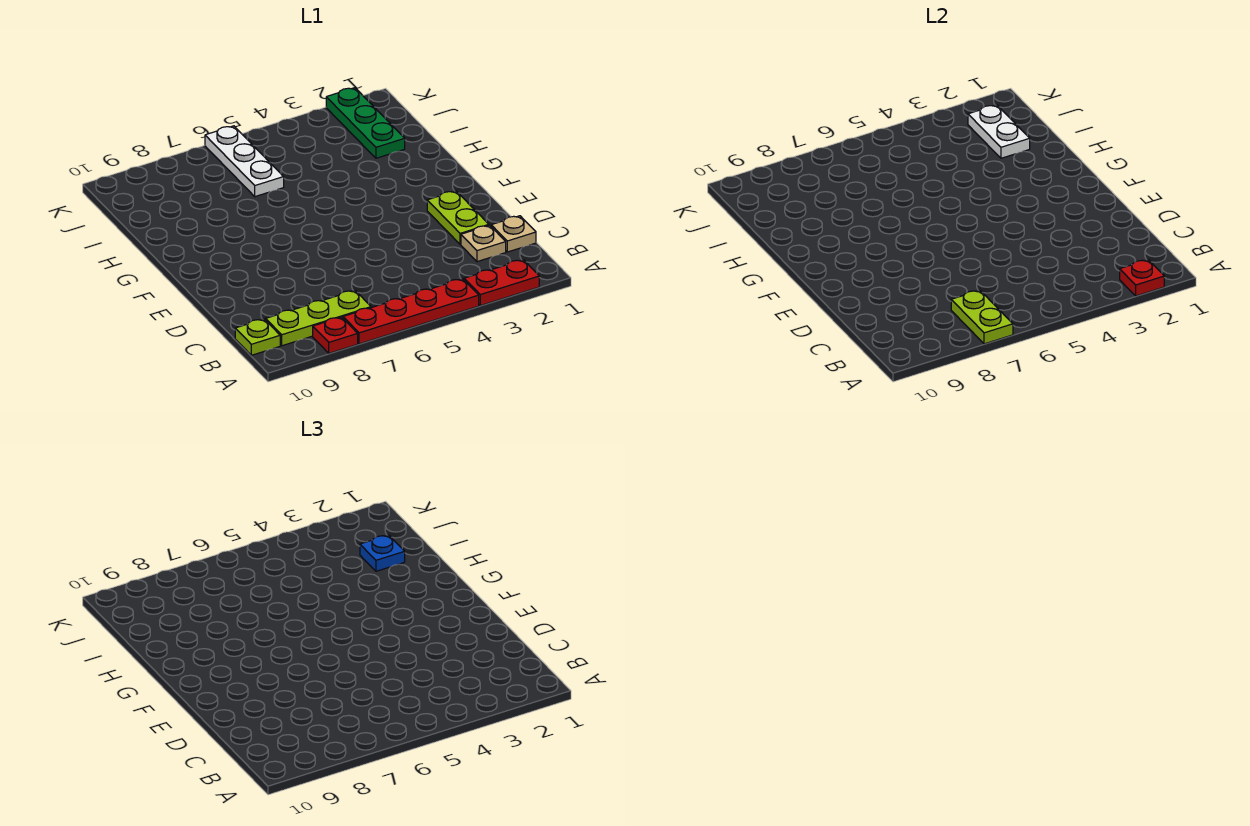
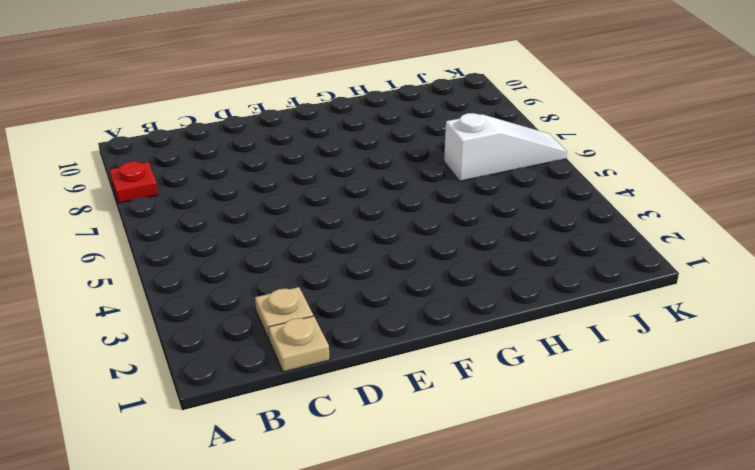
white slope I6:K6 level 1 top I -> white plate I6:K6 level 1
none -> red plate A2:A3 level 1
none -> red plate A4:A7 level 1
none -> lime plate B7:B9 level 1

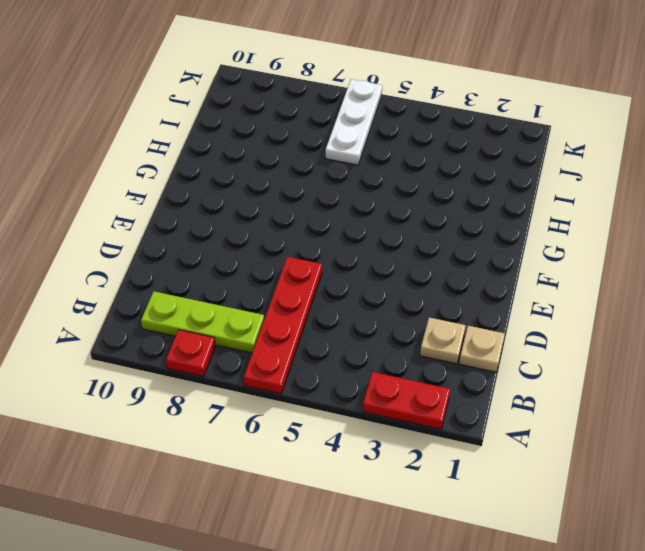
red plate A6:D6 level 1 -> red plate A4:A7 level 1
none -> lime plate B10 level 1
none -> lime plate D2:E2 level 1
none -> green plate I2:K2 level 1

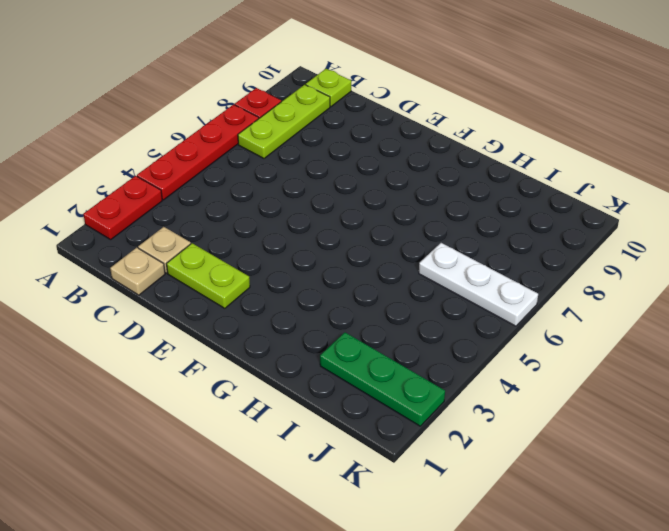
none -> red plate A2 level 2
none -> lime plate A7:B7 level 2
none -> white plate I2:J2 level 2

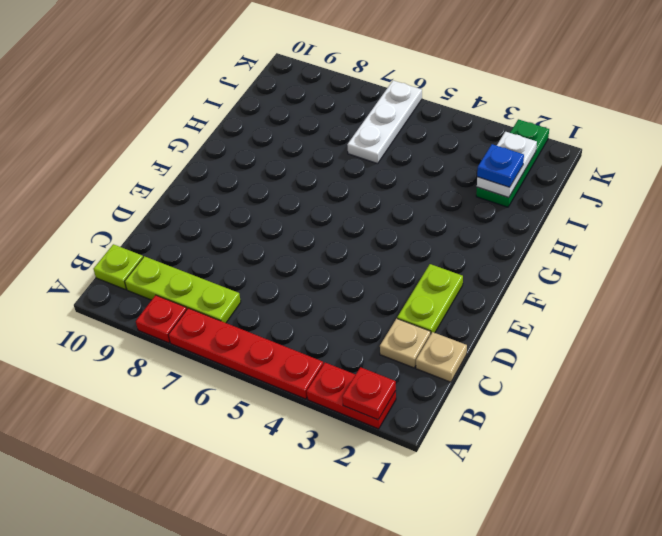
none -> lime plate A7:B7 level 2

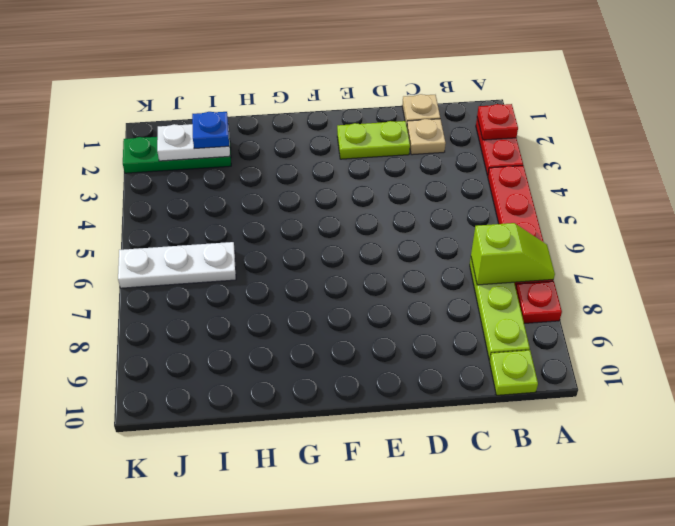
lime slope A7:B7 level 2 top B -> lime plate A7:B7 level 2

